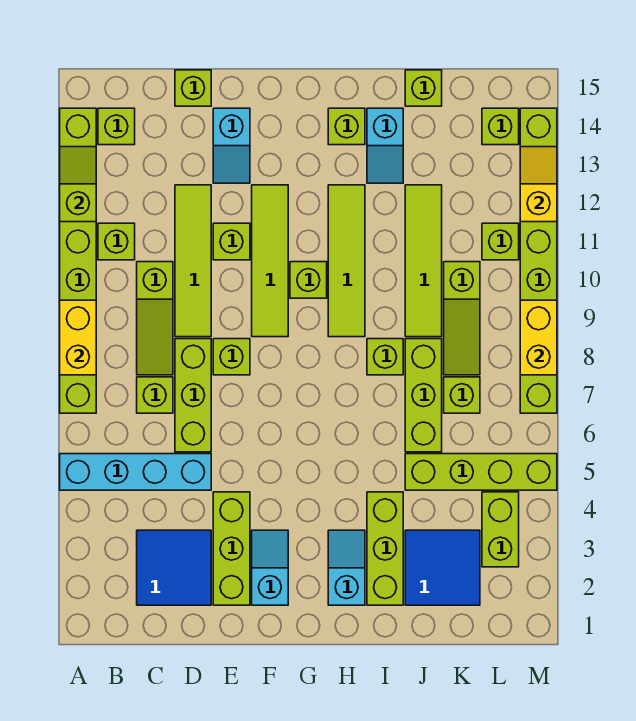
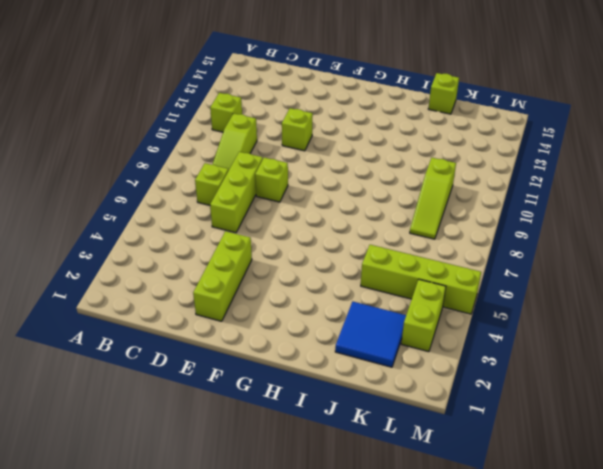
none -> cyan brick A5:D5 level 1
none -> lime brick A7:A14 level 1
none -> lime brick B14 level 1
none -> blue tile C2:D3 level 1

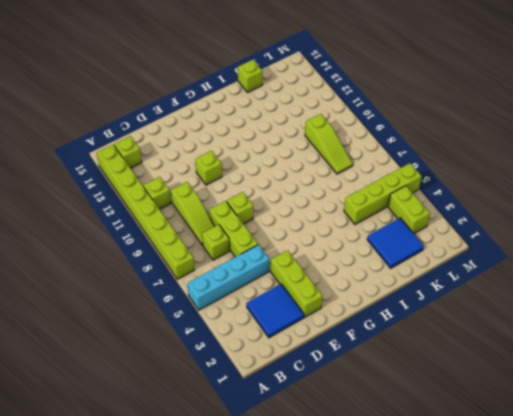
none -> lime tile D9:D12 level 1
none -> lime brick D15 level 1
none -> cyan slope E13:E14 level 1 top 14
none -> cyan slope F2:F3 level 1 top 2

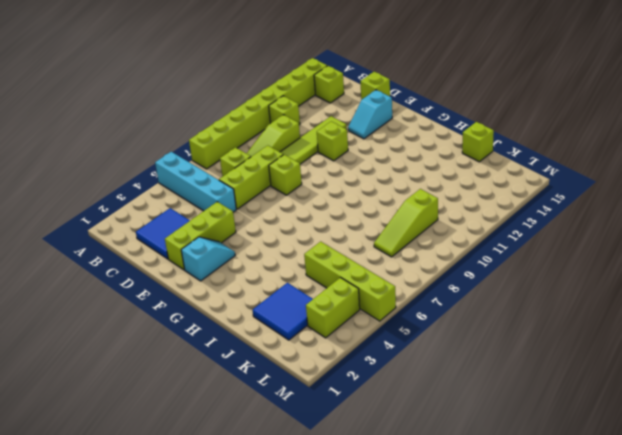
none -> lime tile F9:F12 level 1
none -> lime brick G10 level 1
none -> cyan slope H2:H3 level 1 top 2
none -> lime tile H9:H12 level 1

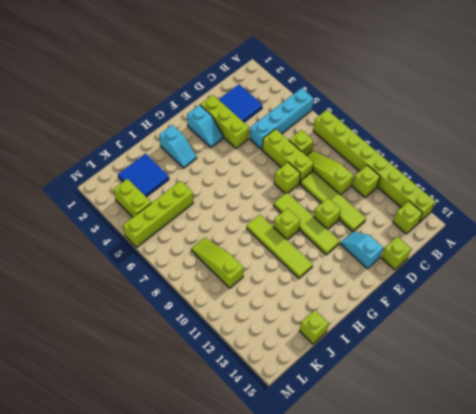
none -> lime brick H14 level 1
none -> lime brick I2:I4 level 1
none -> lime brick I8 level 1
none -> cyan slope I13:I14 level 1 top 14

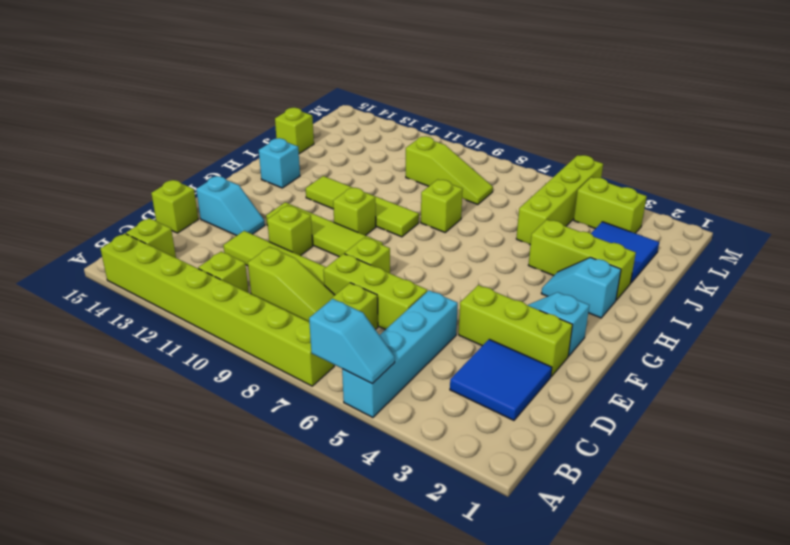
cyan slope A5:A6 level 2 top 6 -> cyan slope I13:I14 level 1 top 14
cyan brick H14 level 1 -> lime brick H14 level 1
none -> lime brick J6:J8 level 1
none -> lime tile J9:J12 level 1
none -> lime brick K7 level 1
none -> lime brick L11 level 1

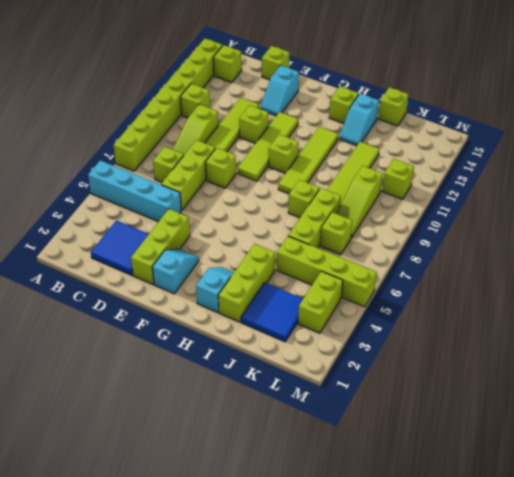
none -> lime brick L14 level 1
none -> lime brick M7:M14 level 1
none -> yellow brick A8:A9 level 2
none -> lime slope A12:A13 level 2 top 12

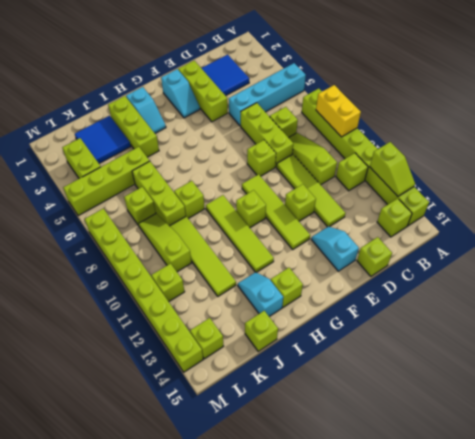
none -> yellow brick M8:M9 level 2
none -> yellow slope M12:M13 level 2 top 12

